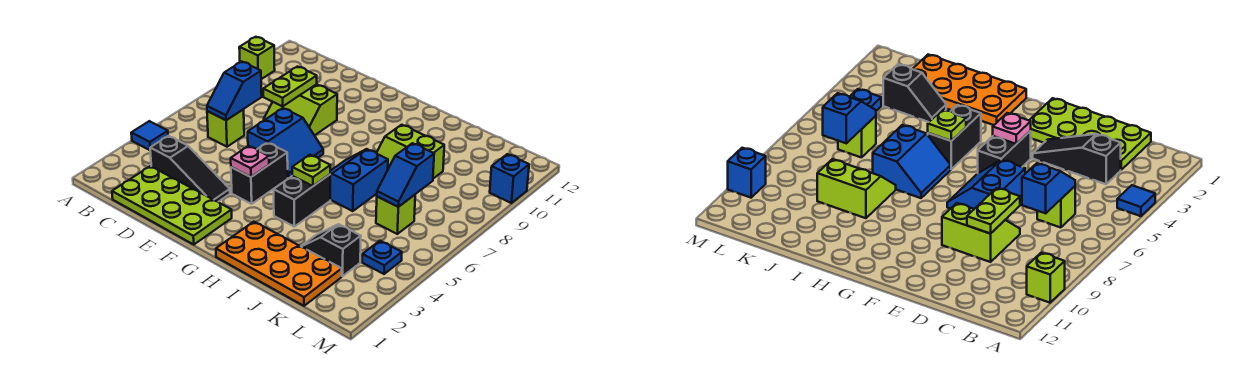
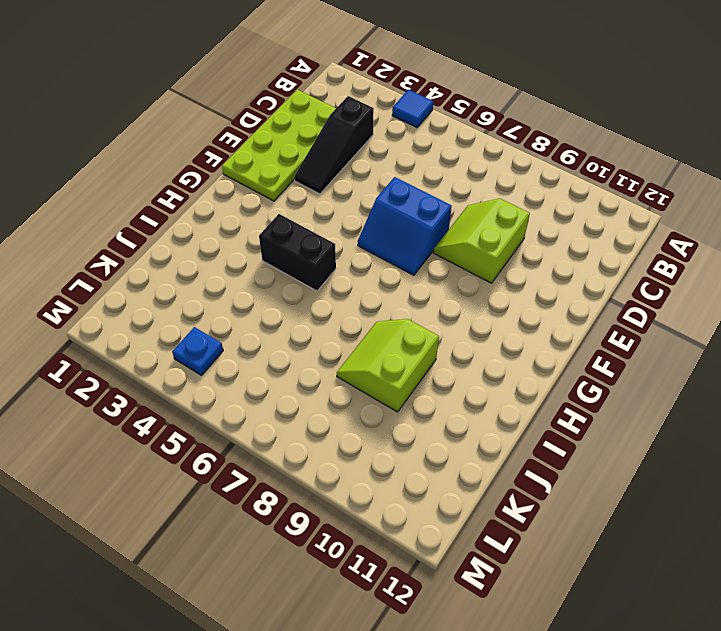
none -> lime brick A10 level 1
none -> lime brick C6 level 1
none -> black brick F4:F5 level 1

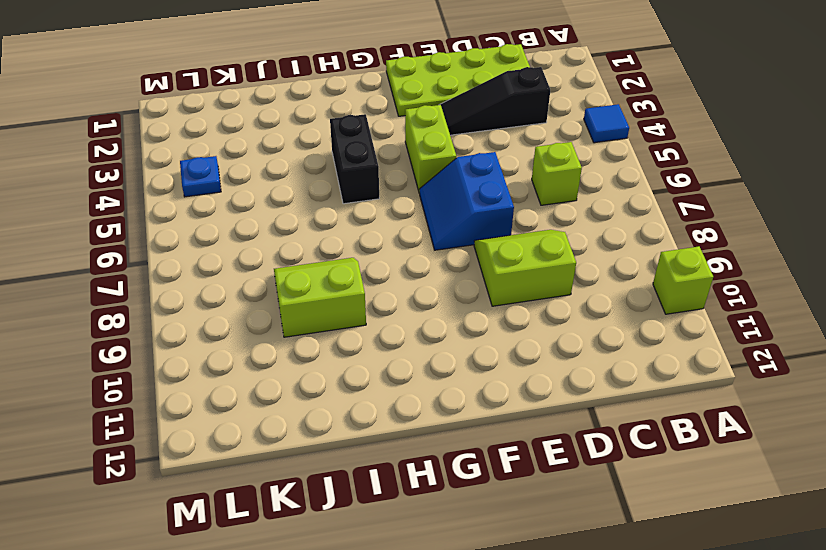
lime brick F4:F5 level 1 -> black brick F4:F5 level 1
none -> orange plate H1:K2 level 1
none -> blue slope H6:I7 level 1 top I
none -> black slope J3:K3 level 1 top K

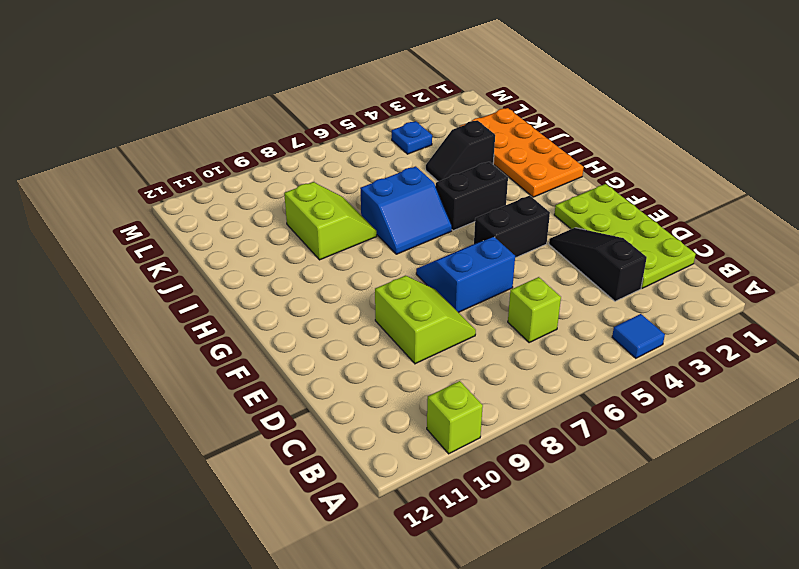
black slope J3:J4 level 1 top 3 -> black slope J3:K3 level 1 top K
none -> lime brick K6 level 1
none -> blue brick M10 level 1
none -> blue slope C6:C7 level 2 top 7

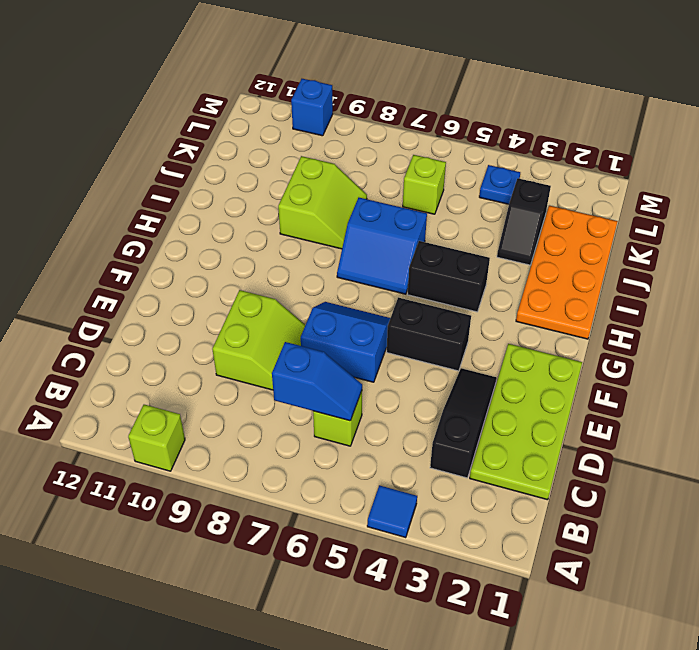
none -> lime plate D8:D9 level 2
none -> pink plate F4 level 2
none -> lime plate H5 level 2

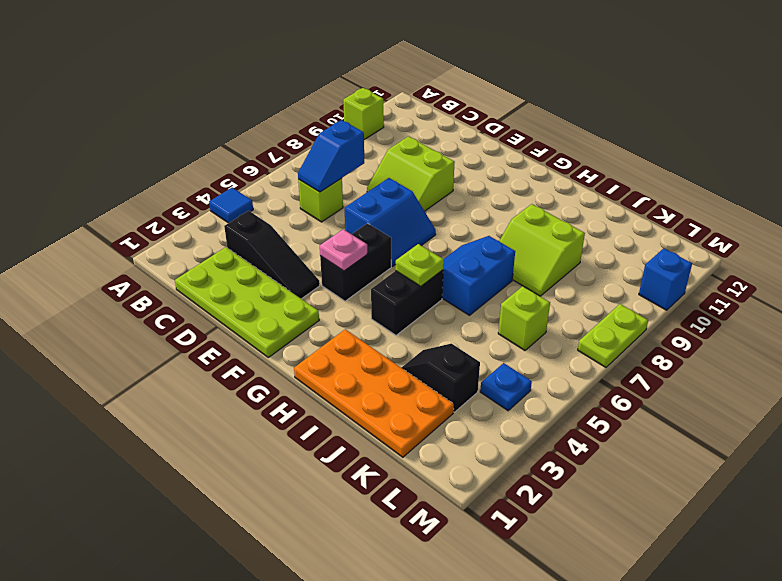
lime plate M7:M8 level 1 -> lime plate D8:D9 level 2
none -> blue slope K6:K7 level 2 top 7

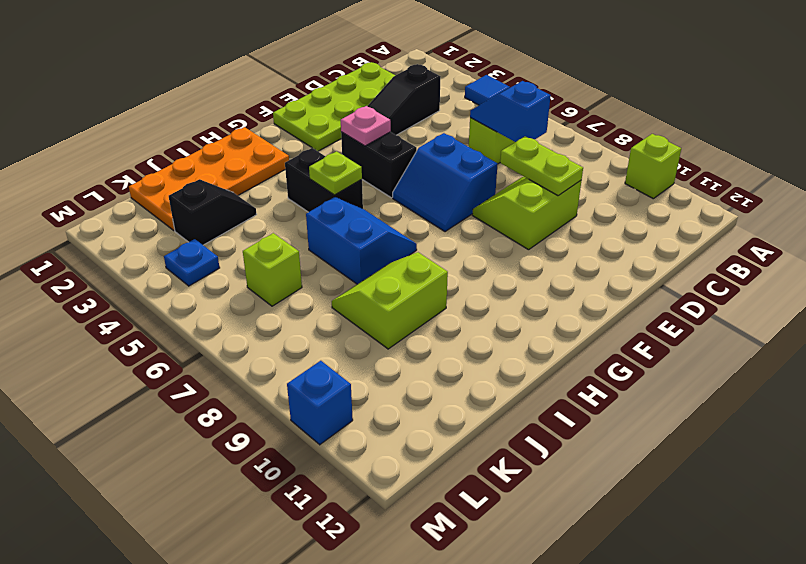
none -> blue slope K6:K7 level 2 top 7

